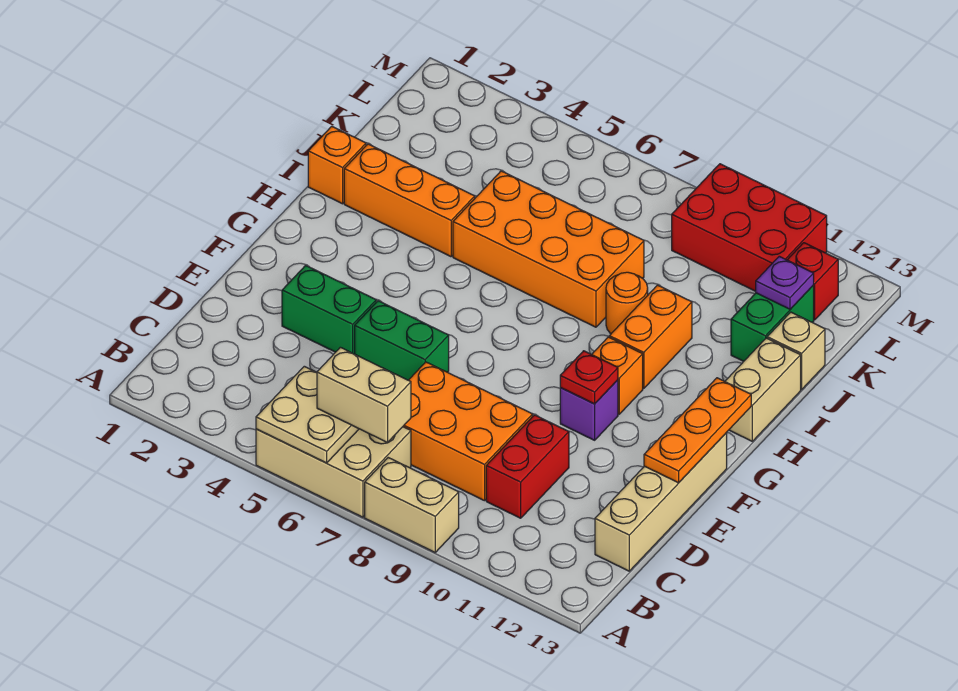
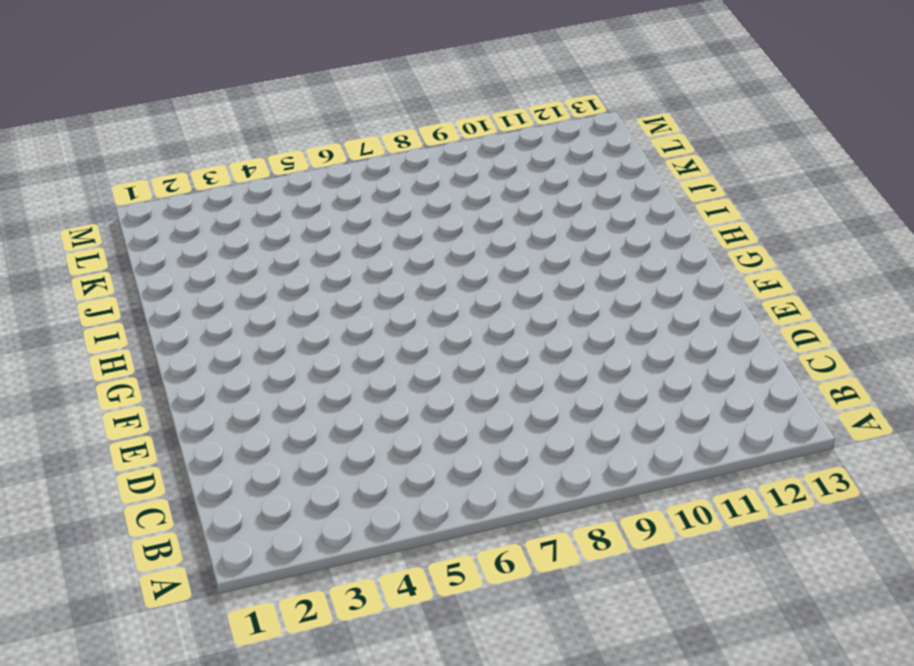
none -> tan brick A5:B7 level 1
none -> tan brick A8:A9 level 1
none -> orange brick C7:D9 level 1

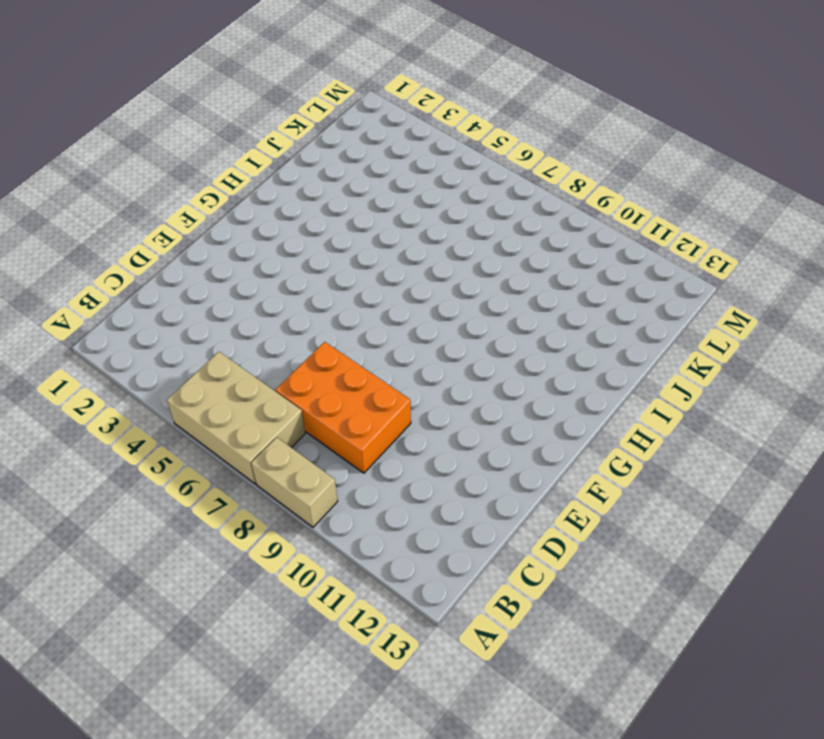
none -> red brick C10:D10 level 1
none -> tan brick C13:F13 level 1
none -> green brick E3:E4 level 1

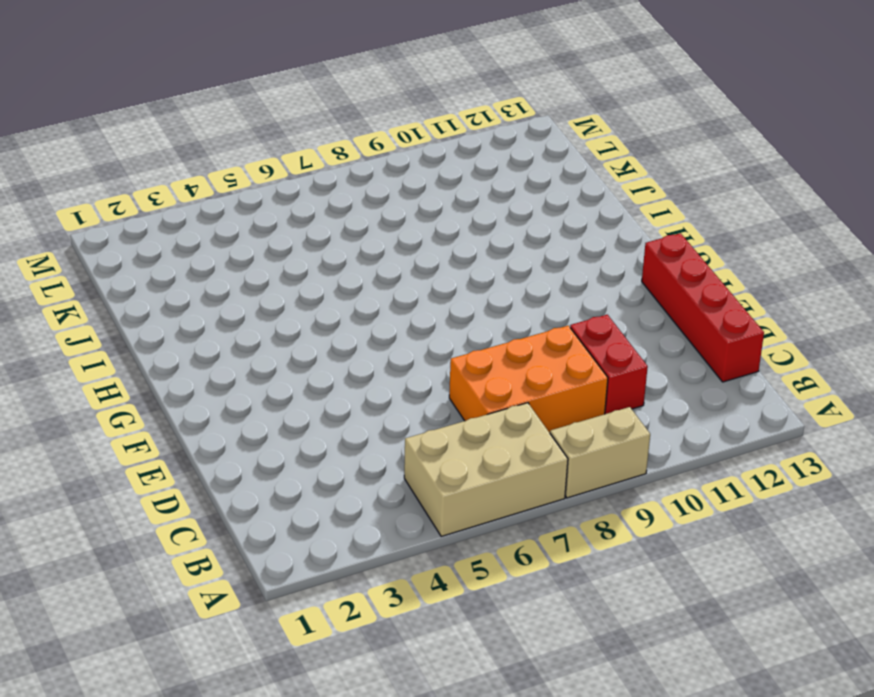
red brick C13:F13 level 1 -> tan brick C13:F13 level 1
none -> green brick E3:E4 level 1
none -> green brick E5:E6 level 1
none -> purple brick F10 level 1

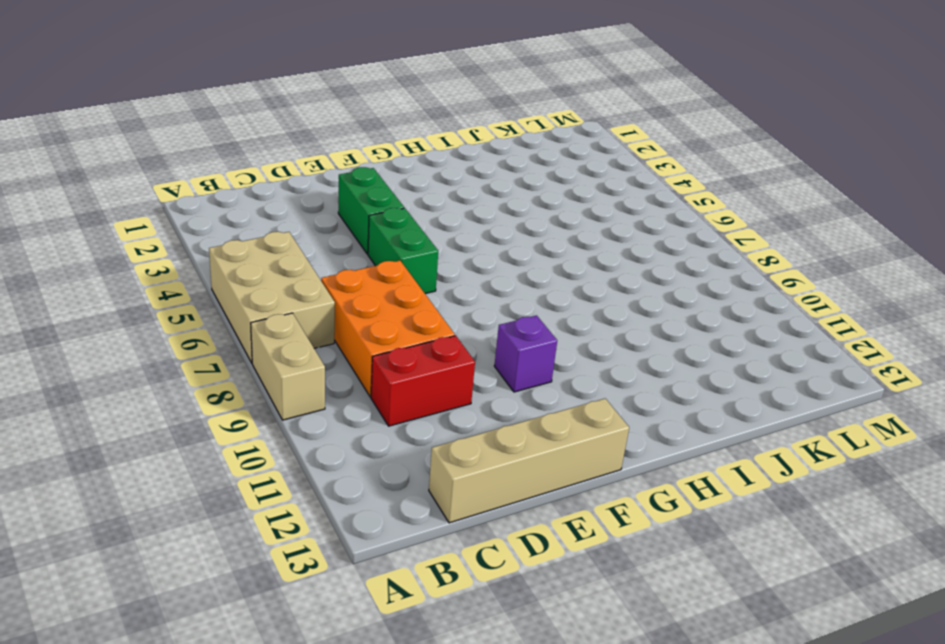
none -> orange brick G10 level 1
none -> orange brick H10:I10 level 1
none -> tan brick H13:I13 level 1

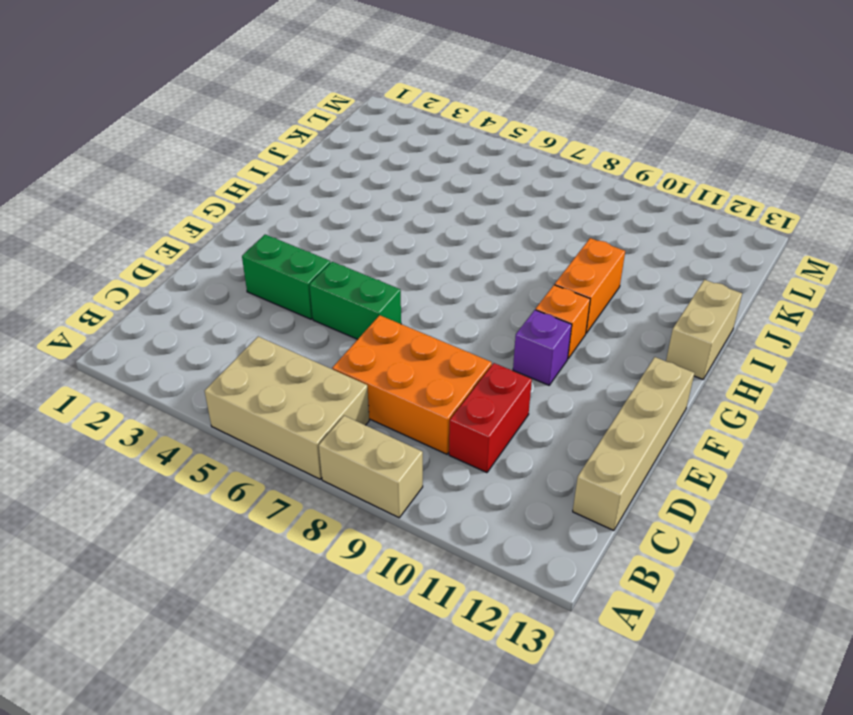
none -> orange brick I1 level 1
none -> orange brick I2:I4 level 1
none -> orange brick I5:J8 level 1

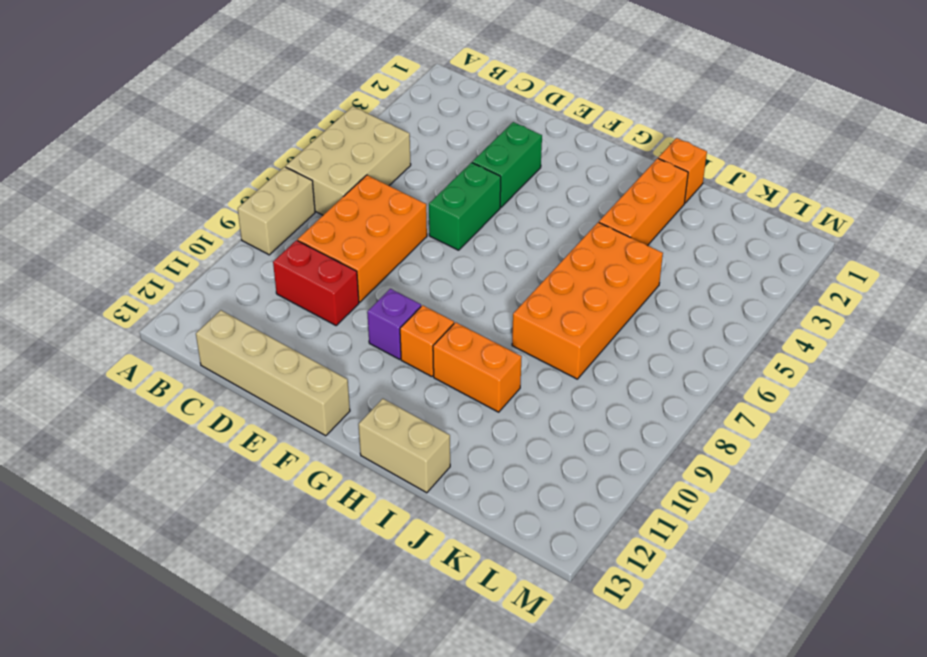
none -> orange round brick I9 level 1
none -> green brick J12:K12 level 1
none -> tan brick J13 level 1

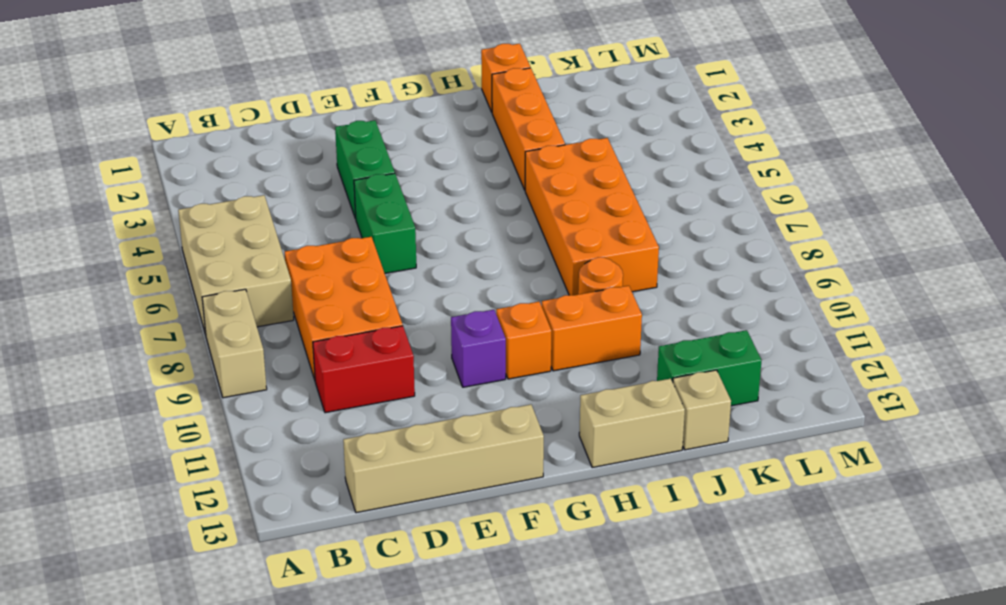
none -> red brick L9:M11 level 1
none -> red brick L12 level 1
none -> tan plate A5:B6 level 2

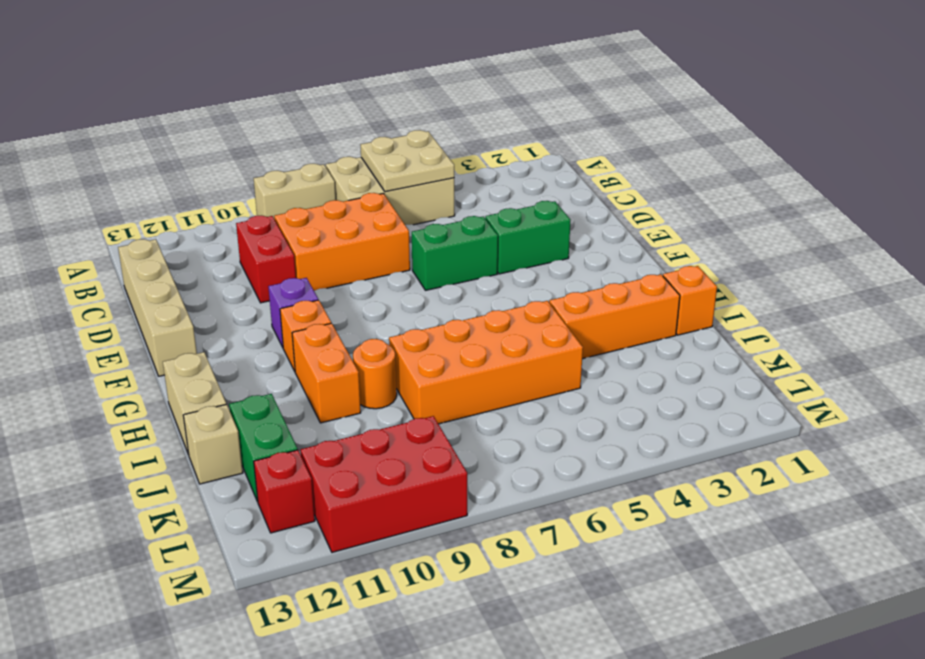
none -> orange plate E13:G13 level 2
none -> red plate F10 level 2
none -> purple plate K12 level 2

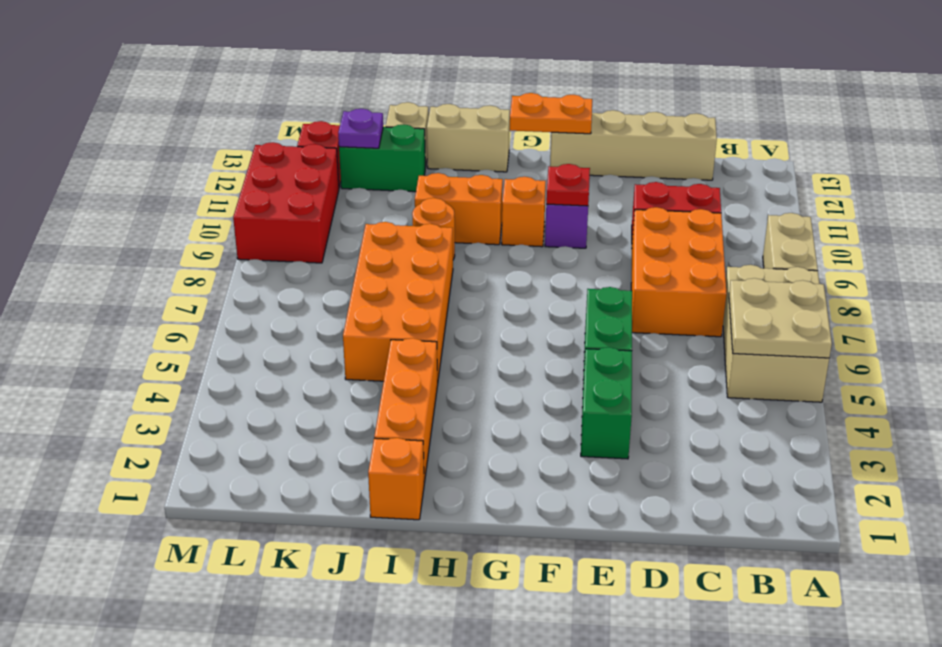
orange plate F13:G13 level 2 -> orange plate E13:G13 level 2
none -> tan brick B6:B7 level 3

